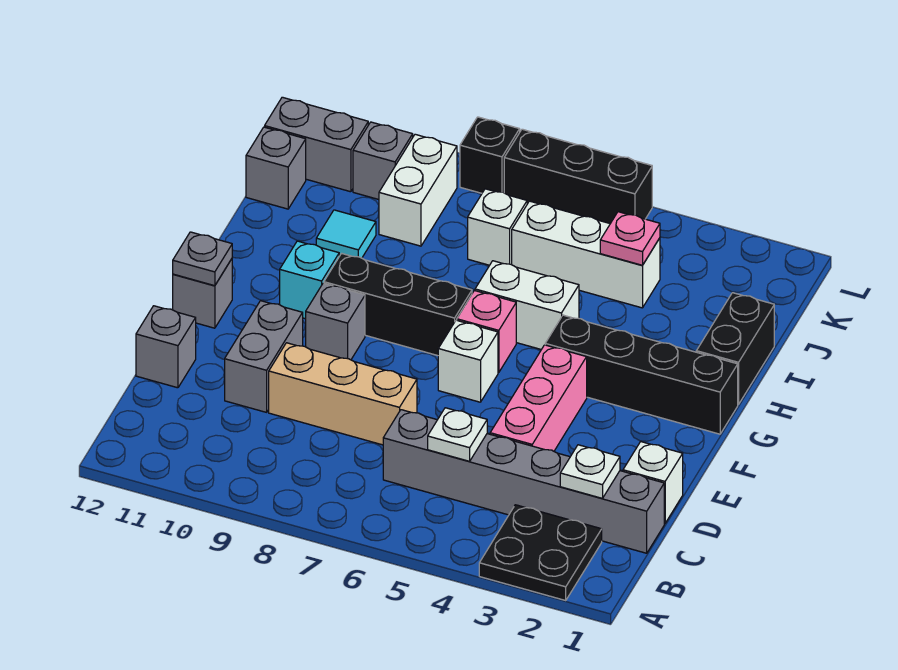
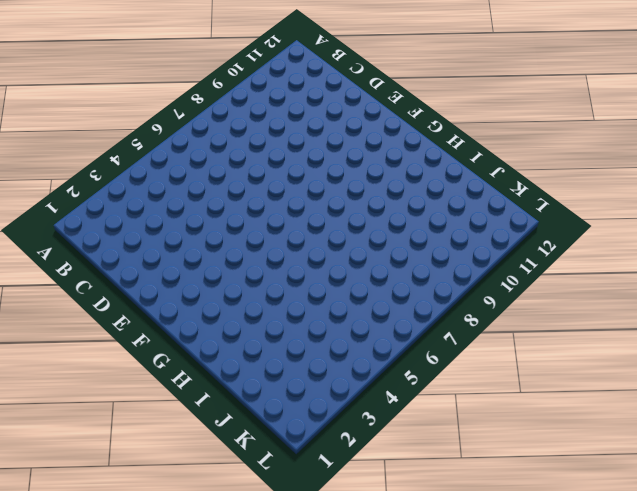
none -> black plate A2:B3 level 1
none -> grey brick C1:C6 level 1
none -> white brick D1 level 1

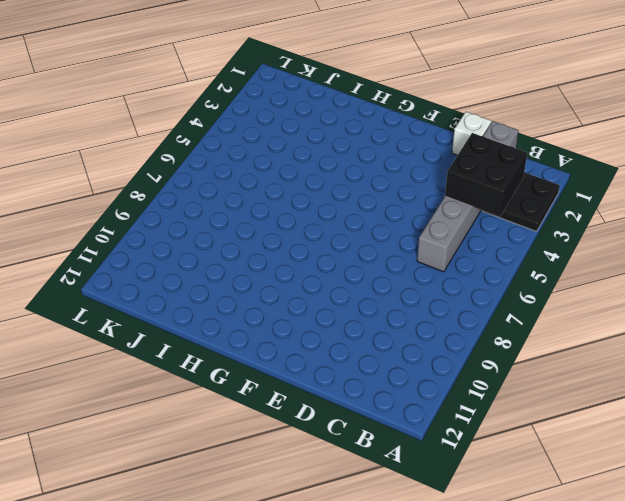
black brick B3:C4 level 2 -> none
none -> pink brick D4:F4 level 1
none -> tan brick D7:D9 level 1
none -> grey brick D10:E10 level 1

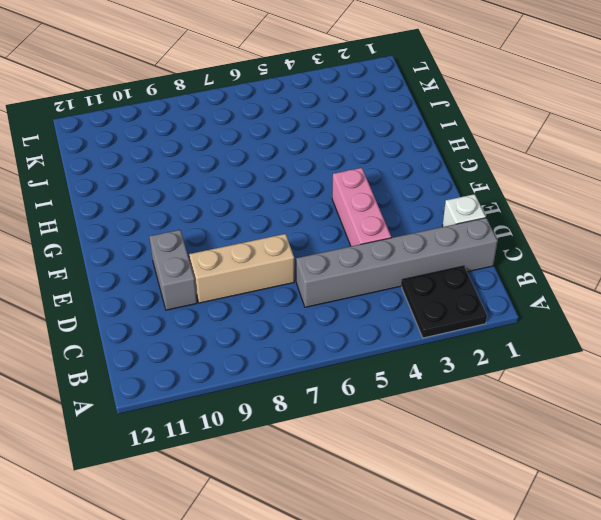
none -> grey brick D12 level 1
none -> white brick F6 level 1
none -> grey brick F9 level 1

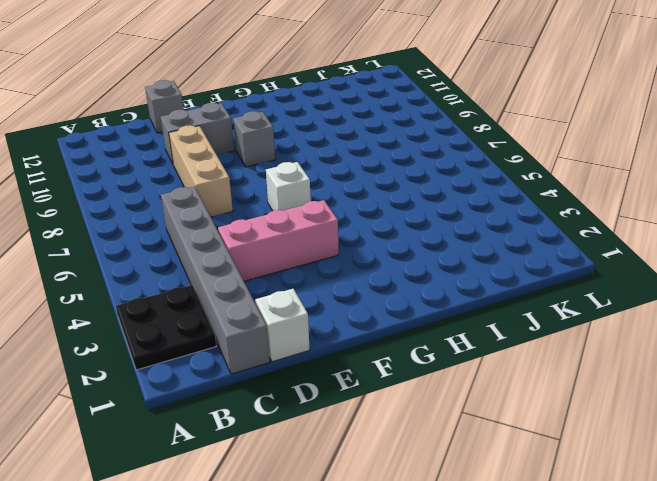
none -> grey brick F12 level 1
none -> black brick G1:G4 level 1
none -> pink brick G6 level 1

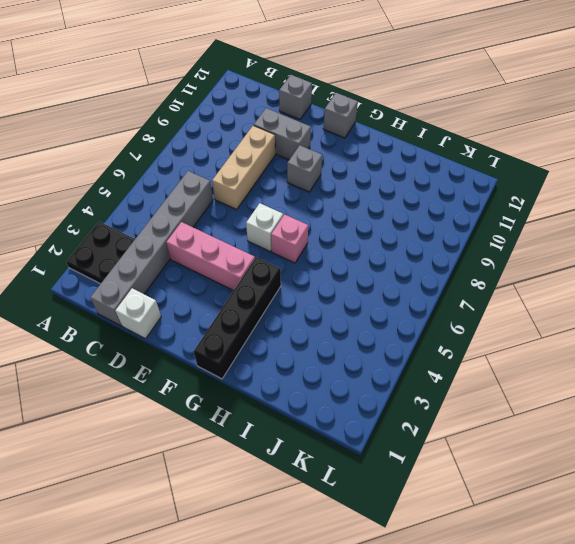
none -> black brick G7:G9 level 1
none -> cyan brick G10 level 1
none -> black brick H1:I1 level 1

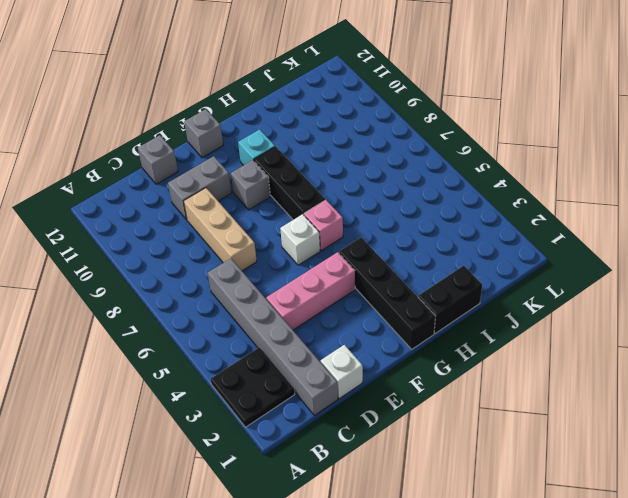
none -> white brick H5:H6 level 1
none -> cyan tile I10 level 1
none -> white brick J4:J6 level 1

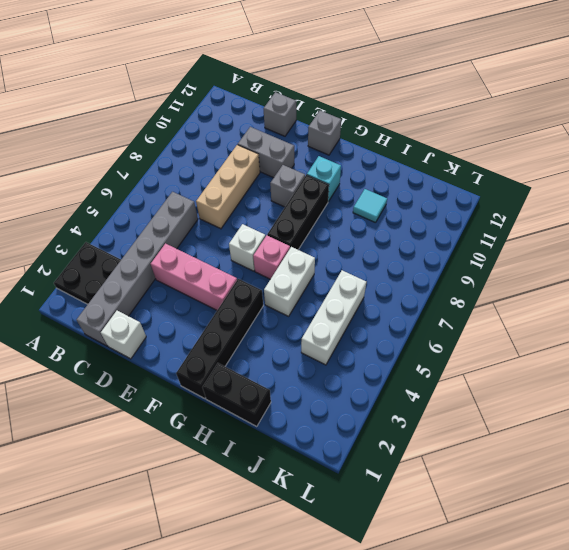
none -> white brick J7 level 1
none -> white brick J9:K9 level 1
none -> grey brick J12 level 1

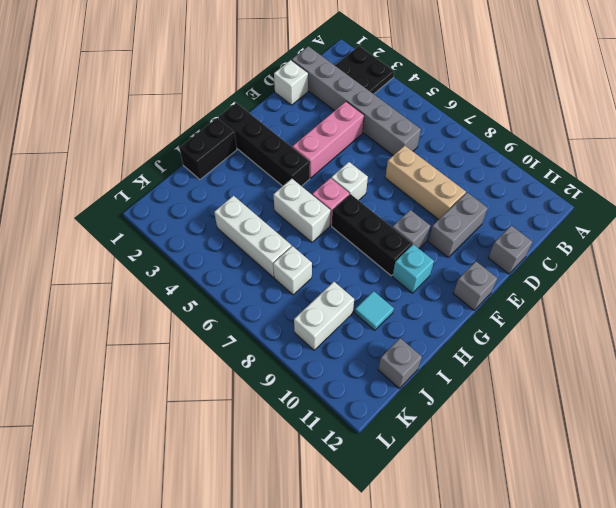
none -> grey brick K10 level 1
none -> grey brick K11:K12 level 1
none -> black brick L5:L7 level 1

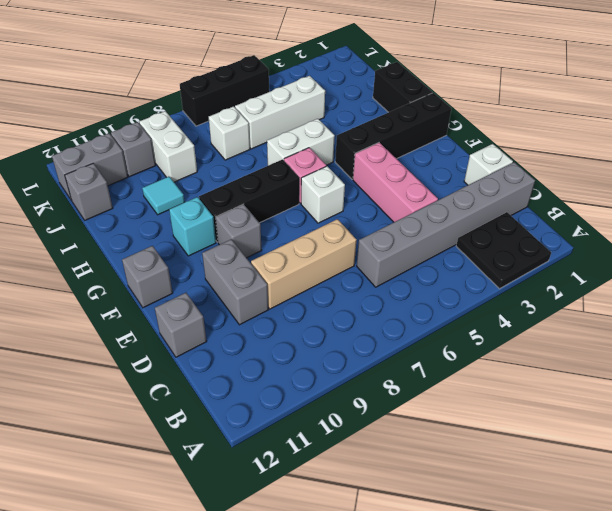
none -> black brick L8 level 1
none -> white plate C2 level 2
none -> white plate C5 level 2

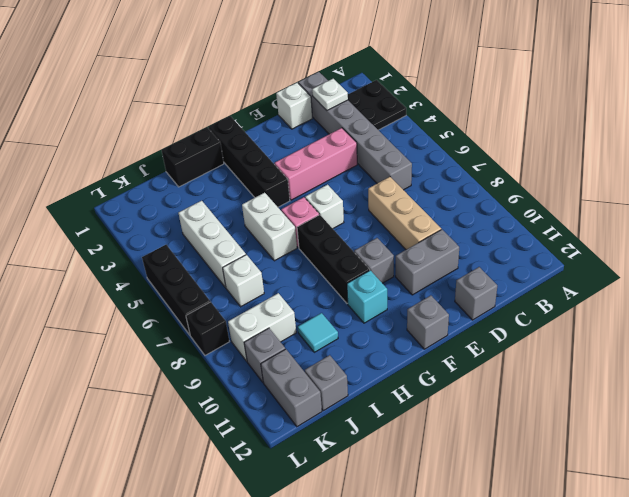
none -> white plate C5 level 2
none -> grey plate F12 level 2
none -> pink plate J4 level 2

